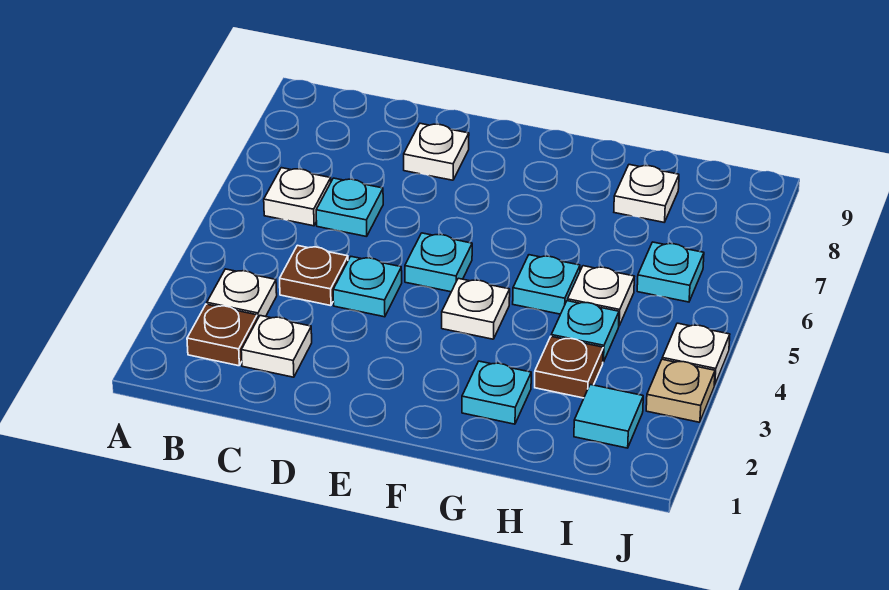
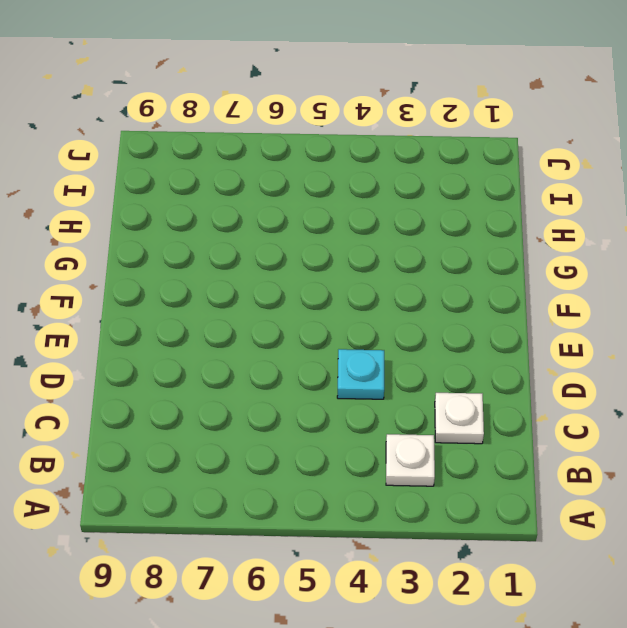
none -> brown plate B2 level 1
none -> white plate B6 level 1
none -> brown plate C4 level 1

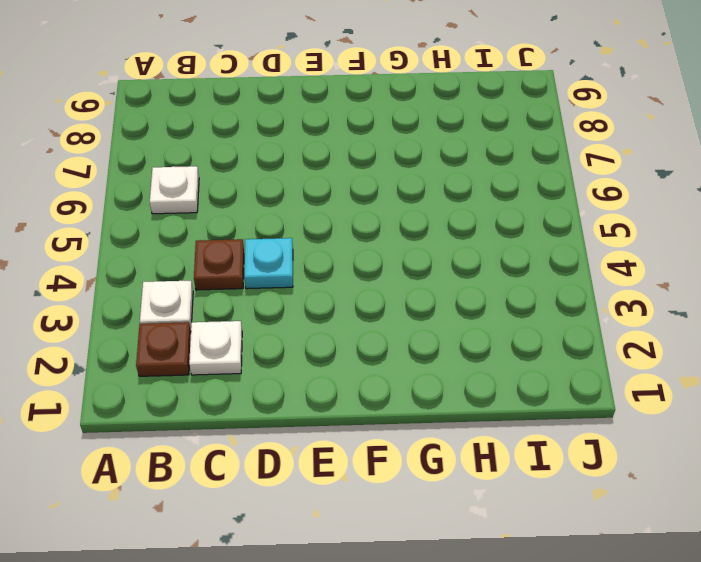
none -> cyan plate C6 level 1
none -> white plate D8 level 1
none -> cyan plate E5 level 1

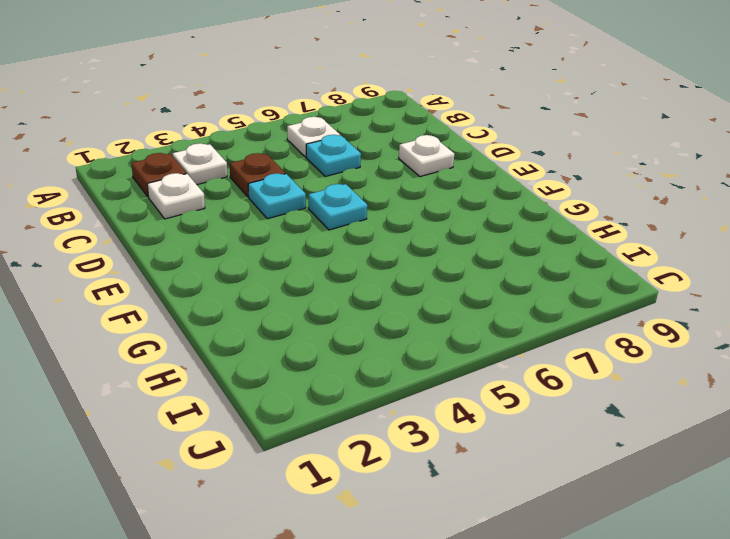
none -> white plate F4 level 1
none -> cyan plate G2 level 1
none -> cyan plate G5 level 1

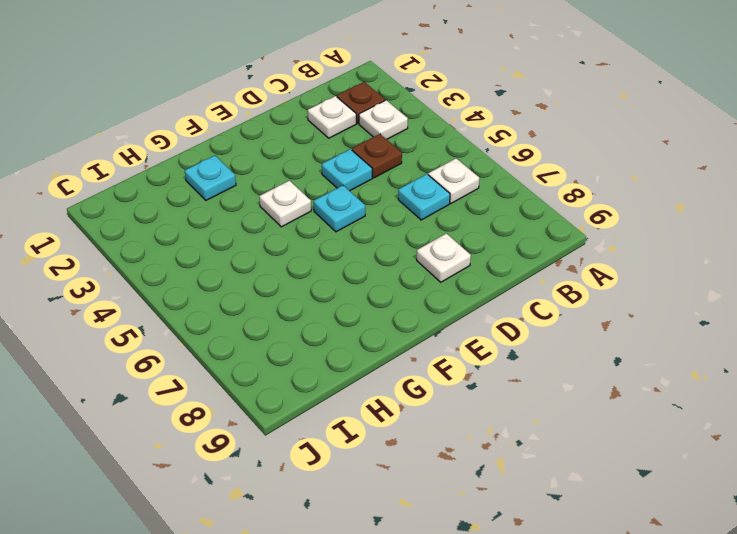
none -> cyan plate G5 level 1
none -> brown plate H3 level 1
none -> cyan plate H4 level 1

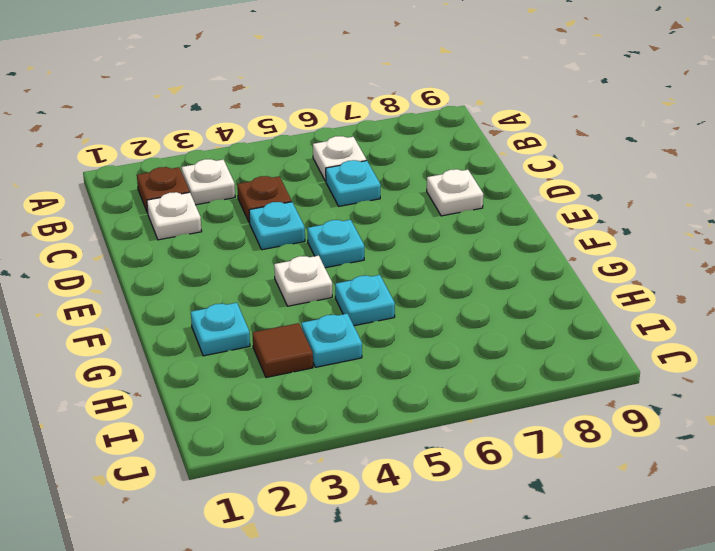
brown tile H3 level 1 -> brown plate H3 level 1
none -> white plate H5 level 1
none -> white plate H8 level 1
none -> cyan tile I2 level 1

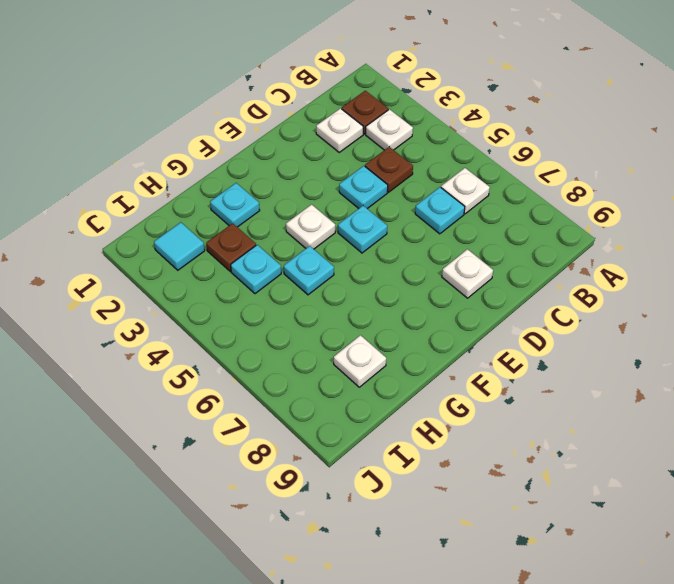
none -> white plate H5 level 1
none -> cyan plate I6 level 1
none -> tan plate J3 level 1

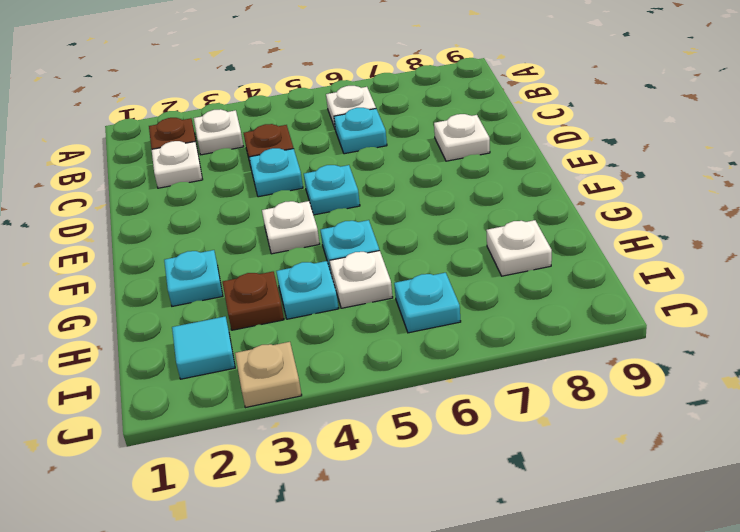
none -> white plate J4 level 1

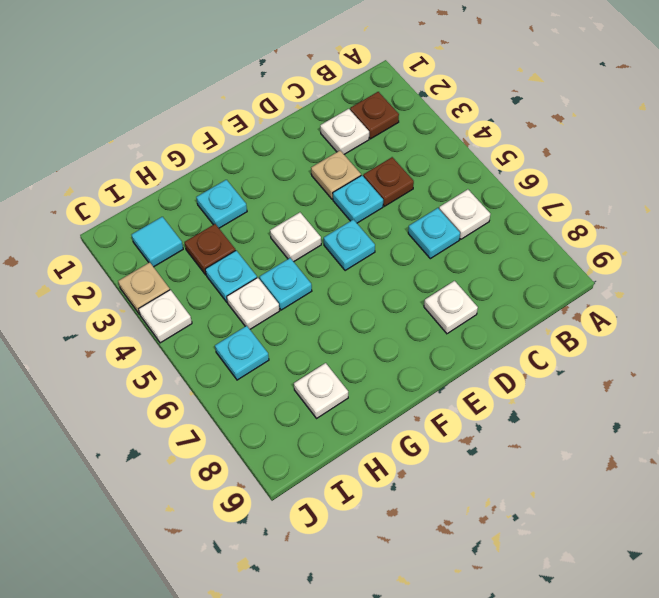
tan plate D3 level 1 -> none
none -> white plate B3 level 1

